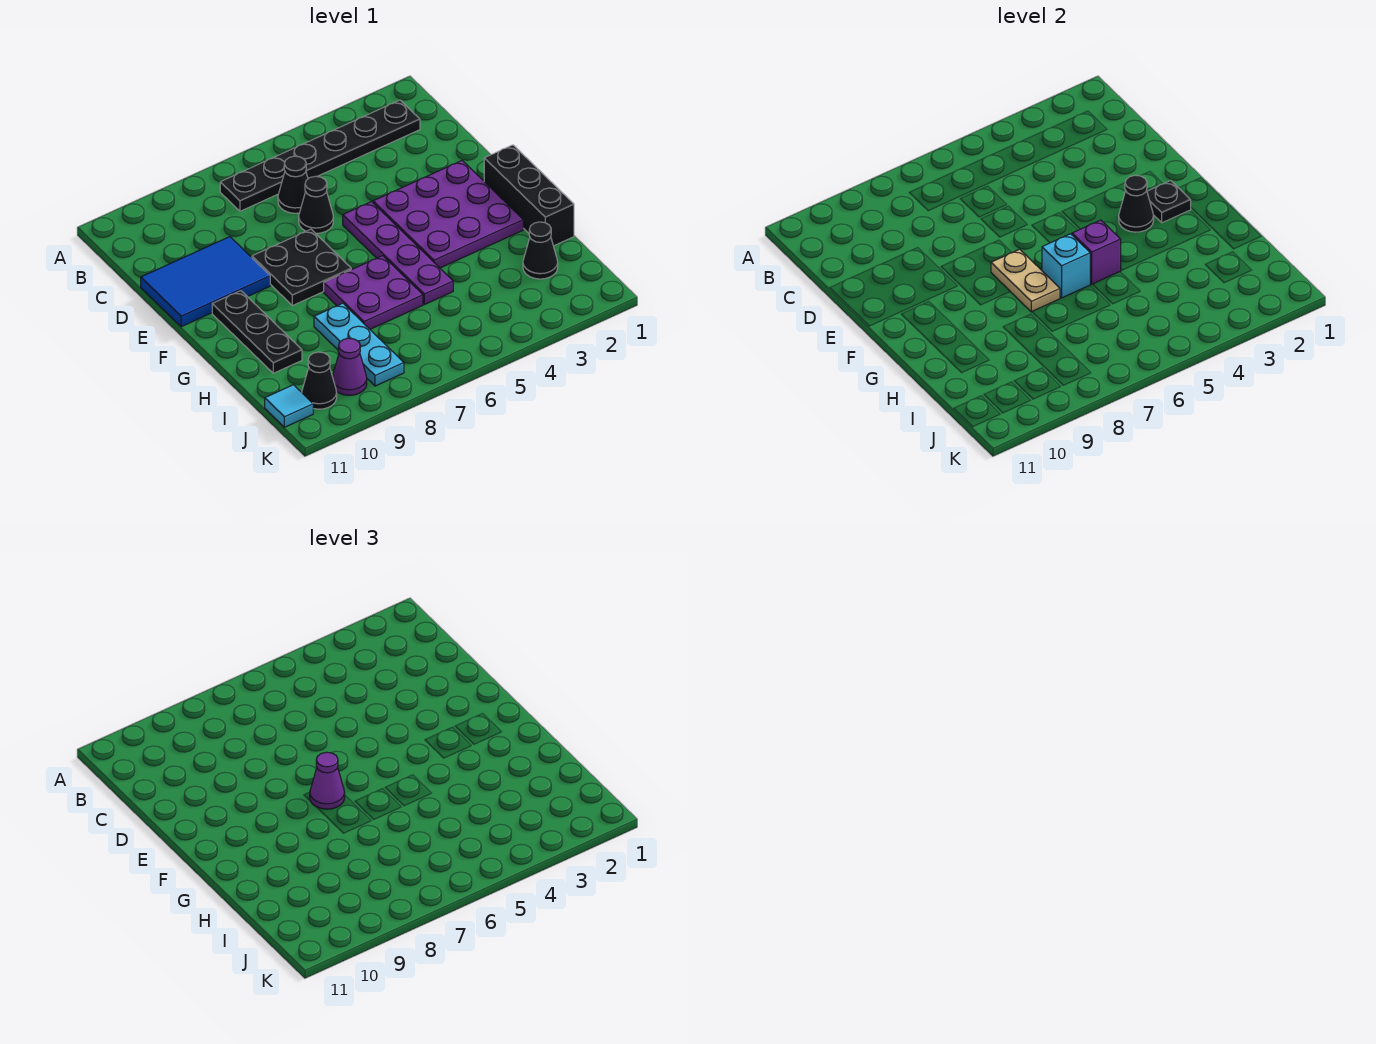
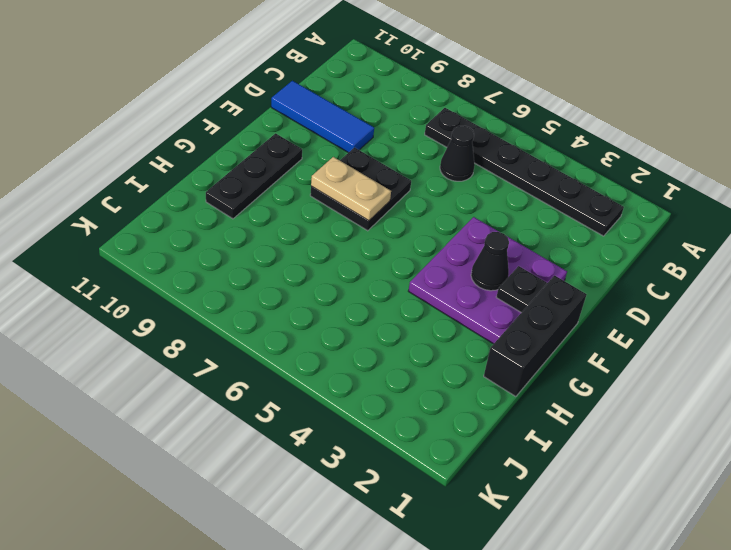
blue tile D9:D11 level 1 -> blue tile D9:E11 level 1
tan plate F7:F8 level 2 -> tan plate F7:G7 level 2
none -> black cone D6 level 1
none -> purple plate E5:H5 level 1
none -> purple plate G6:H7 level 1

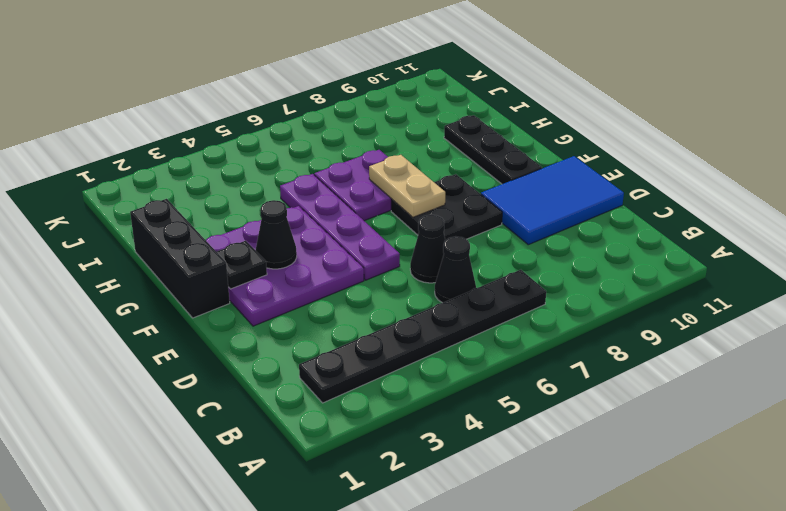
none -> cyan plate H8:J8 level 1
none -> black cone I2 level 1
none -> purple cone J9 level 1

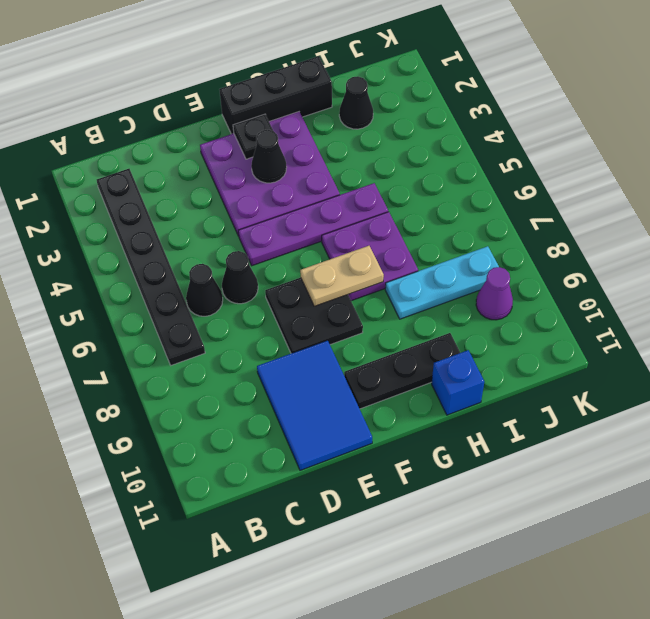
blue brick H11 level 1 -> none
none -> black cone J10 level 1
none -> cyan tile J11 level 1
none -> purple brick G5 level 2

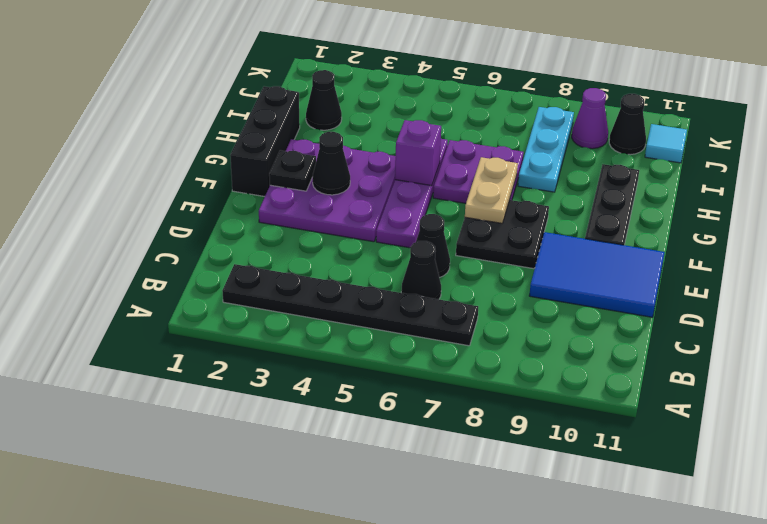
none -> cyan brick G6 level 2
none -> purple cone F7 level 3

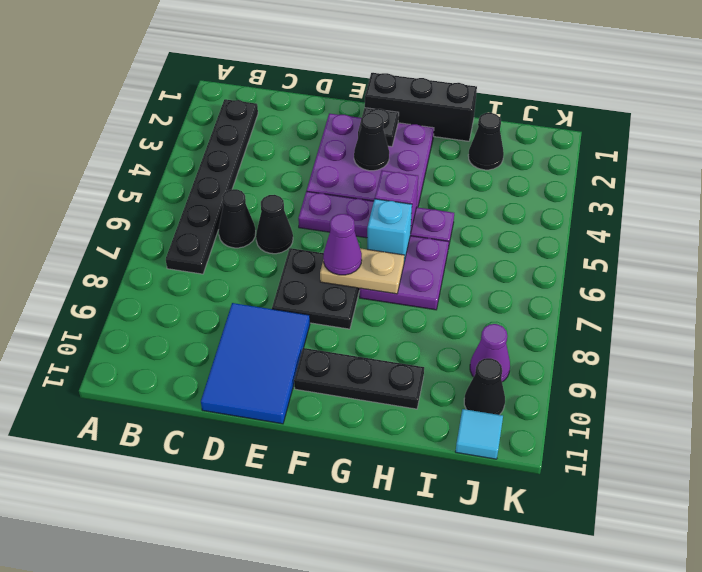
none -> cyan plate H8:J8 level 1

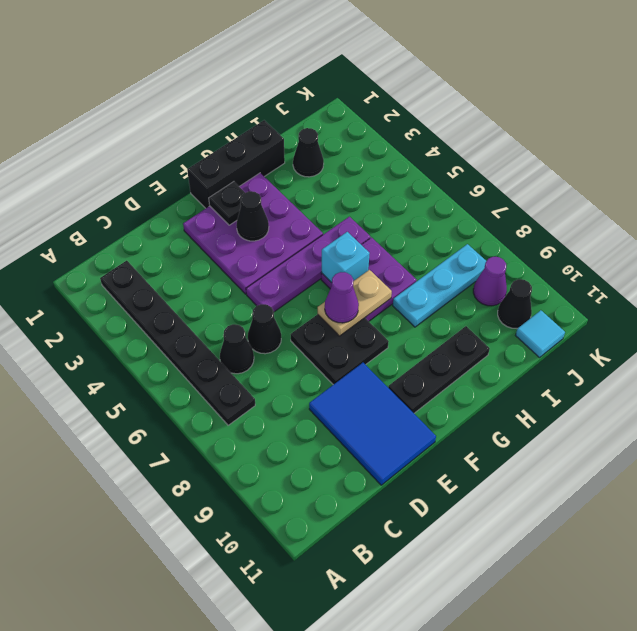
none -> purple brick G5 level 2

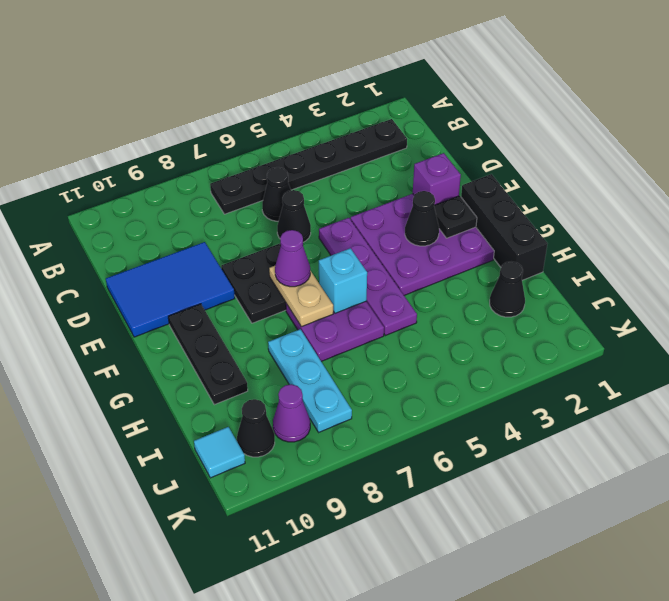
purple brick E2 level 2 -> purple brick G5 level 2

